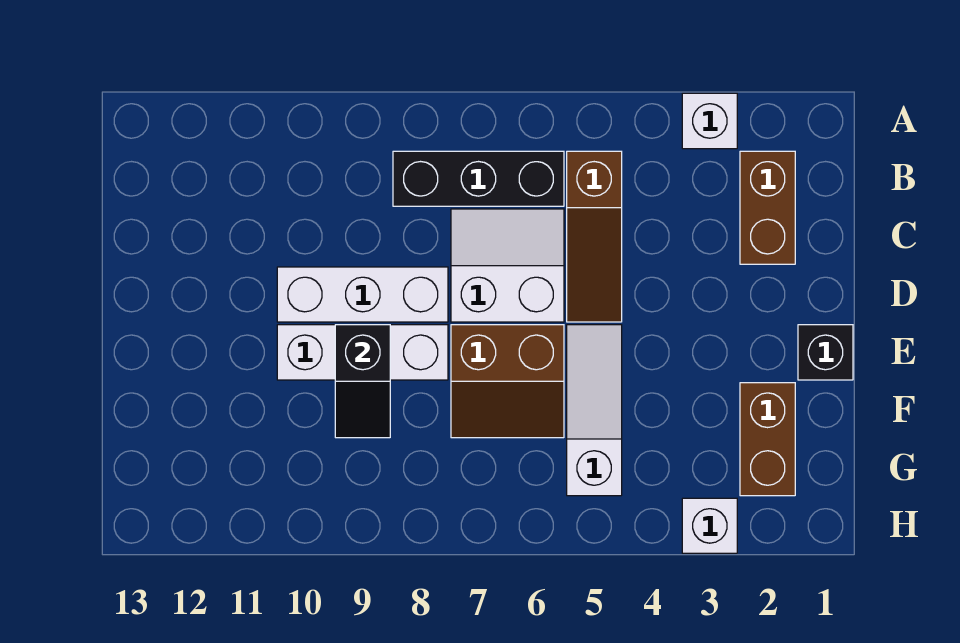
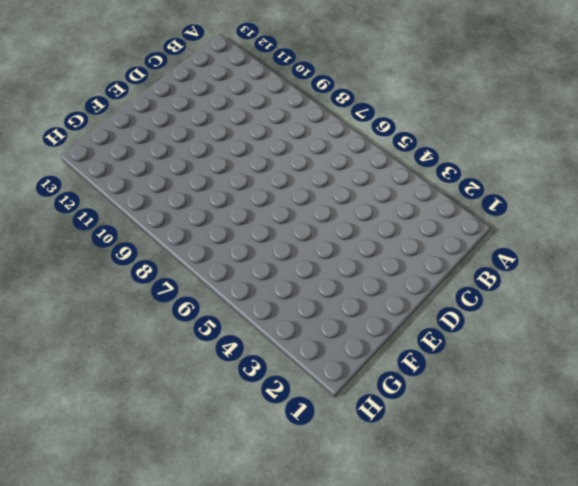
none -> white brick A3 level 1
none -> brown brick B2:C2 level 1
none -> brown slope B5:D5 level 1 top B

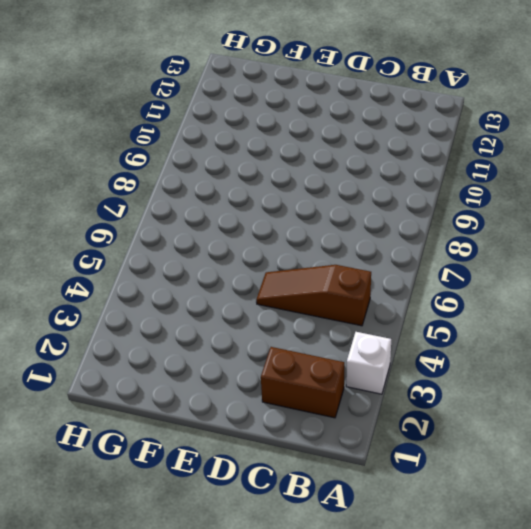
none -> black brick B6:B8 level 1
none -> white slope C6:D7 level 1 top D
none -> white brick D8:D10 level 1

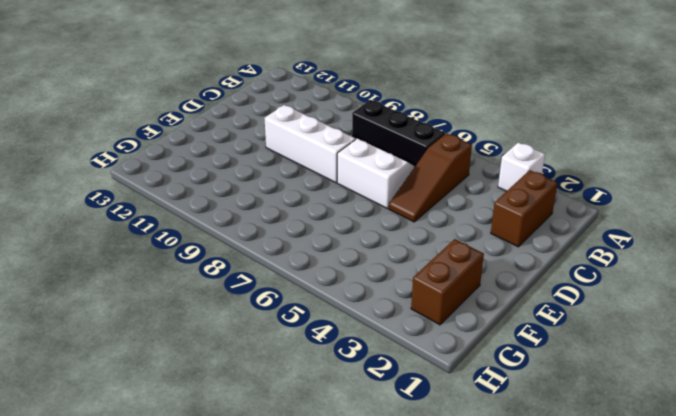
none -> black brick E1 level 1
none -> white slope E5:G5 level 1 top G
none -> brown slope E6:F7 level 1 top E

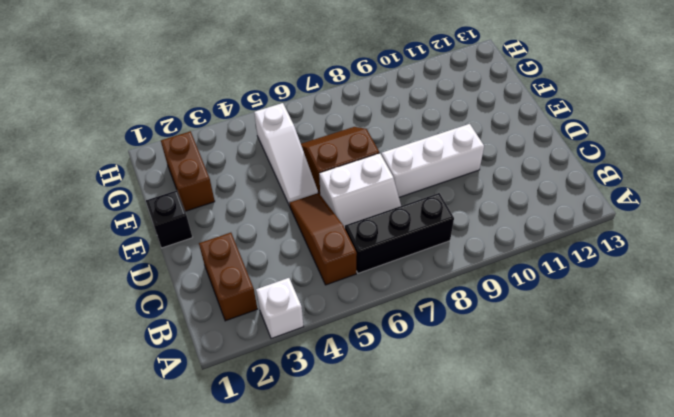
none -> white brick E8:E10 level 1
none -> white brick H3 level 1
none -> black slope E9:F9 level 2 top E

